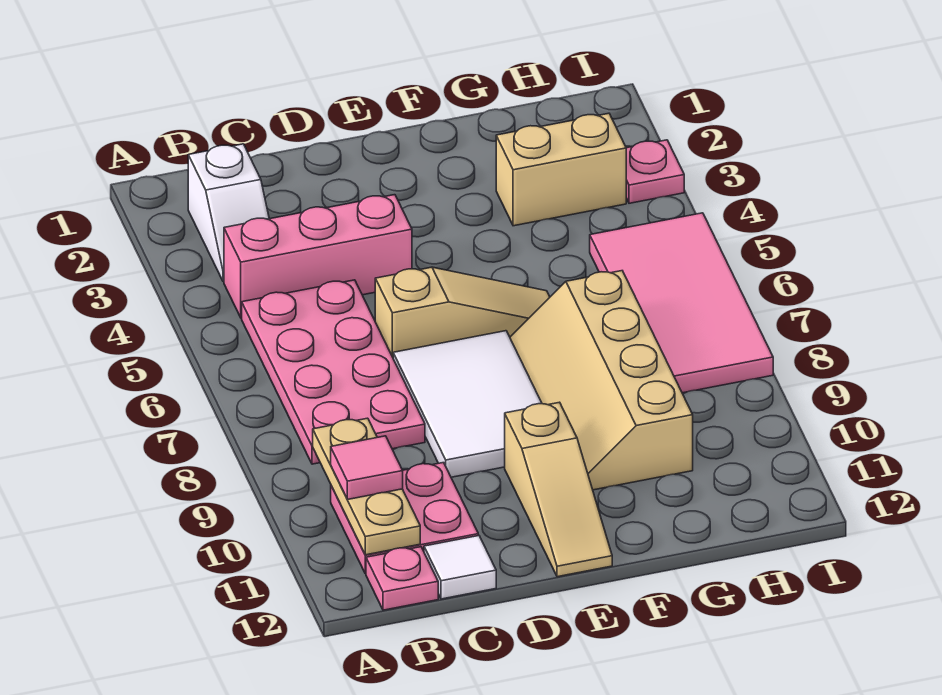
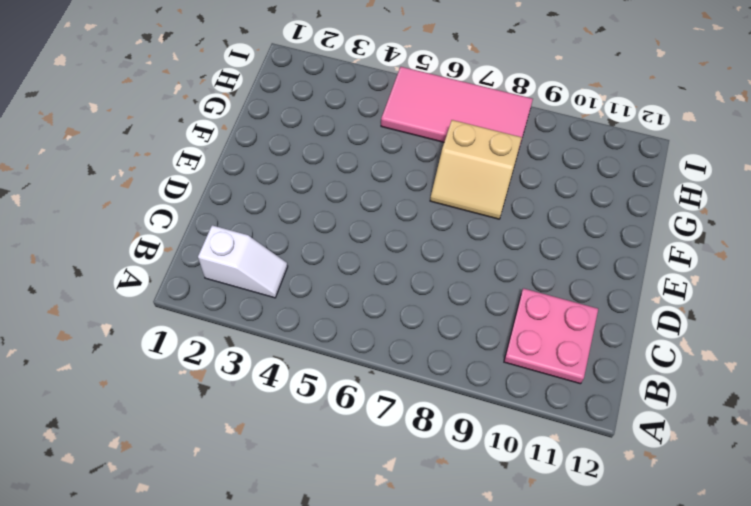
tan slope F7:G8 level 1 top G -> tan slope F7:G10 level 1 top G
none -> pink brick B4:D4 level 1
none -> pink plate B5:C8 level 1
none -> pink plate B12 level 1

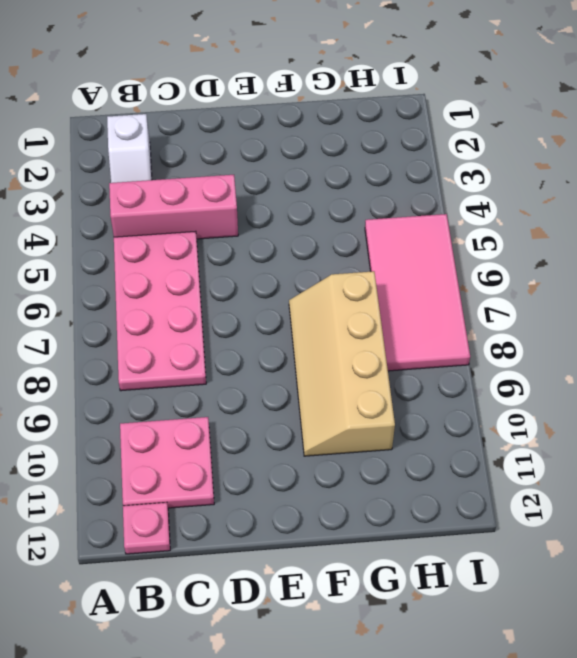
none -> white tile C12 level 1
none -> tan slope D6:F6 level 1 top D
none -> white tile D7:E9 level 1

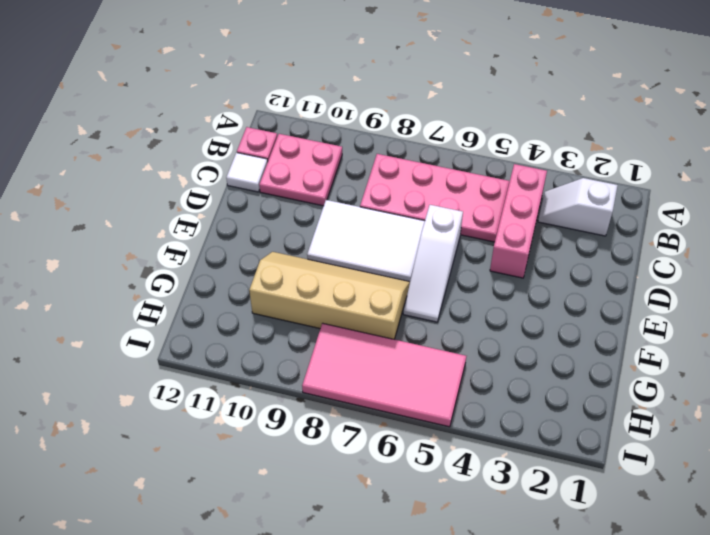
white slope D6:F6 level 1 top D -> tan slope D6:F6 level 1 top D
none -> tan slope E10:E12 level 1 top 10
none -> tan brick G3:H3 level 1
none -> pink plate I3 level 1

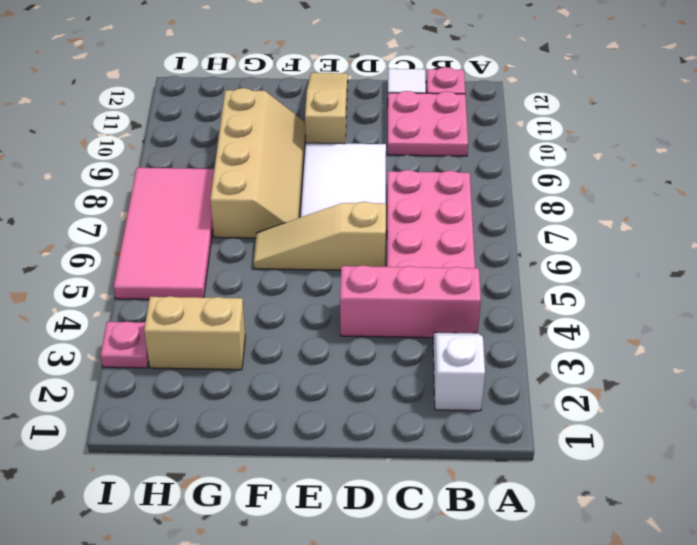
none -> tan plate B9:B11 level 2
none -> pink tile B10 level 3

